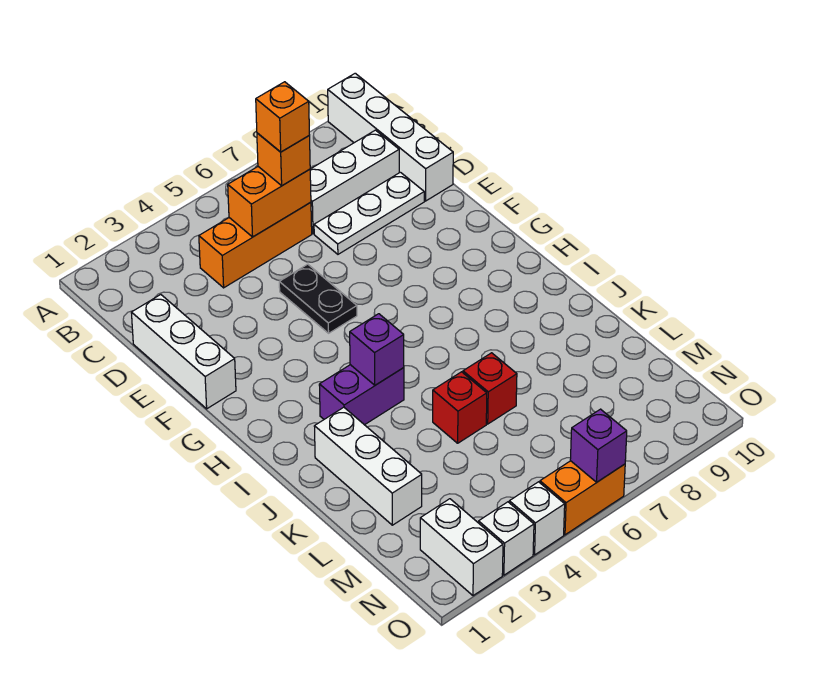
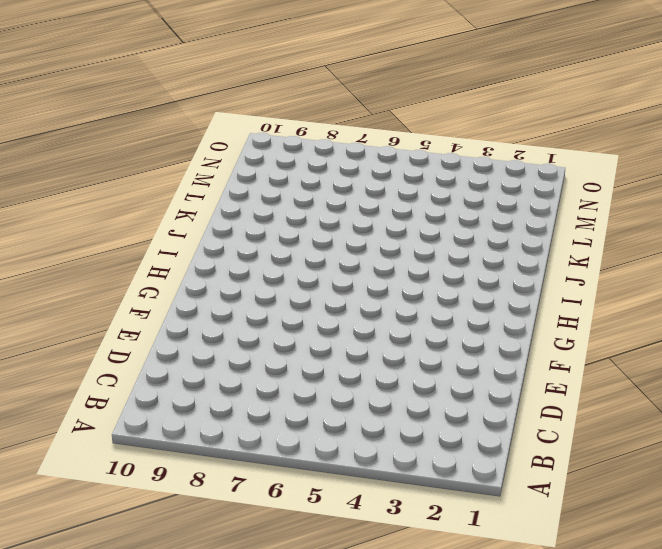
none -> white brick A10:D10 level 1
none -> orange brick C4:C6 level 1
none -> white brick C7:C9 level 1

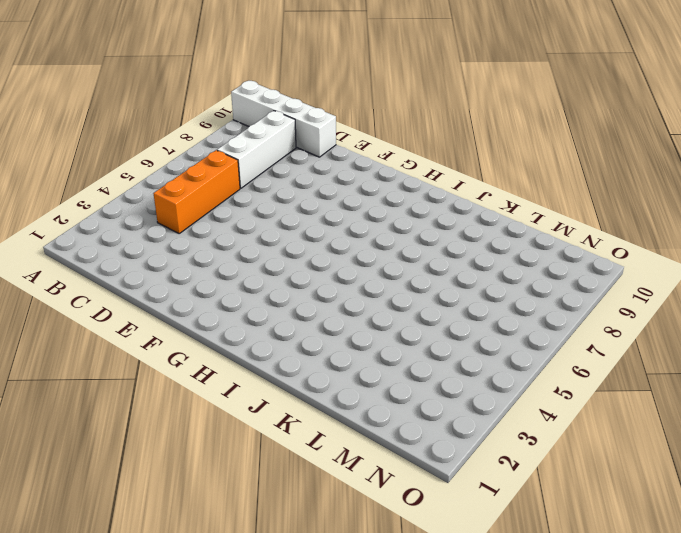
none -> white brick D1:F1 level 1
none -> white plate D7:D9 level 1
none -> black plate E5:F5 level 1

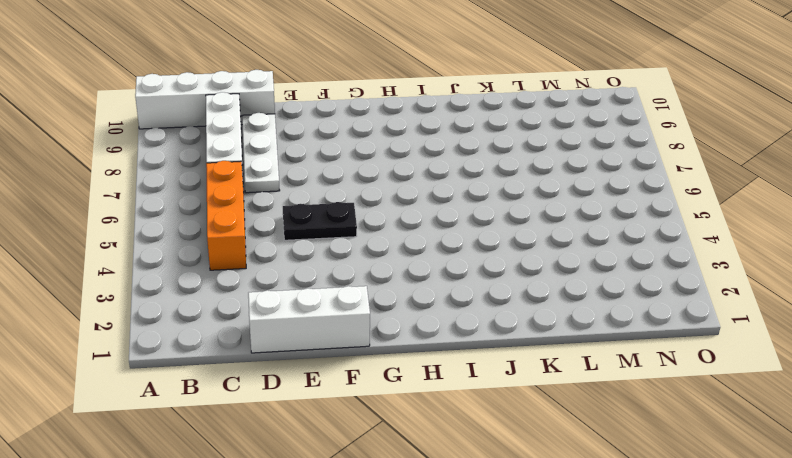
none -> purple brick I3:I4 level 1
none -> white brick J2:L2 level 1
none -> red brick K5 level 1

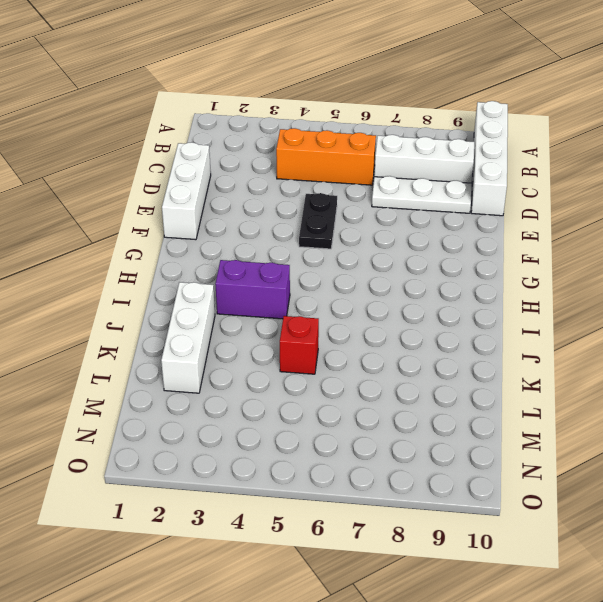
none -> red brick K6 level 1
none -> white brick N2:O2 level 1
none -> white brick O3 level 1

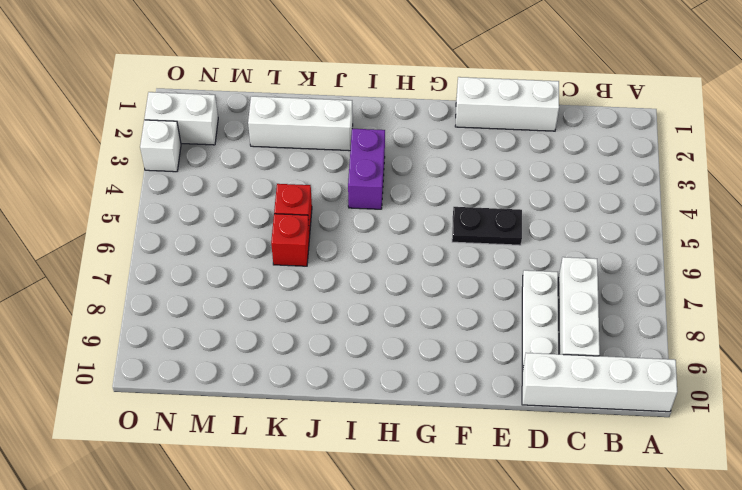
none -> orange brick C4:C6 level 1
none -> white brick O4 level 1
none -> orange brick O5:O6 level 1

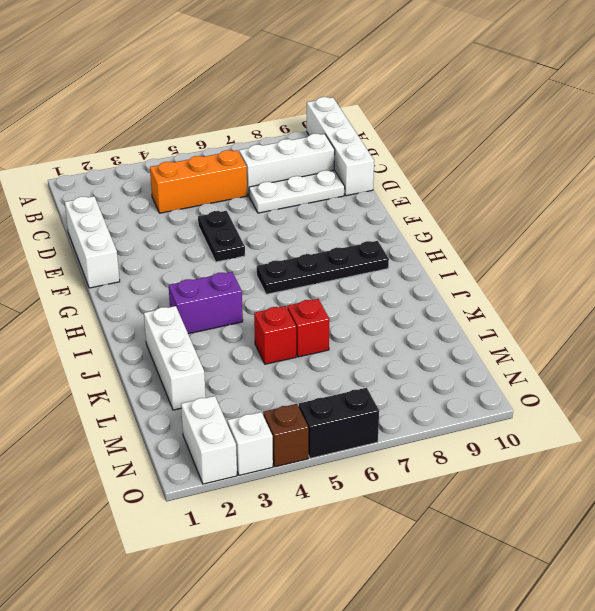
black plate H6:H9 level 1 -> none
brown brick O4 level 1 -> white brick O4 level 1
black brick O5:O6 level 1 -> orange brick O5:O6 level 1
none -> orange brick C5:C6 level 2
none -> purple brick I4 level 2
none -> purple brick O6 level 2

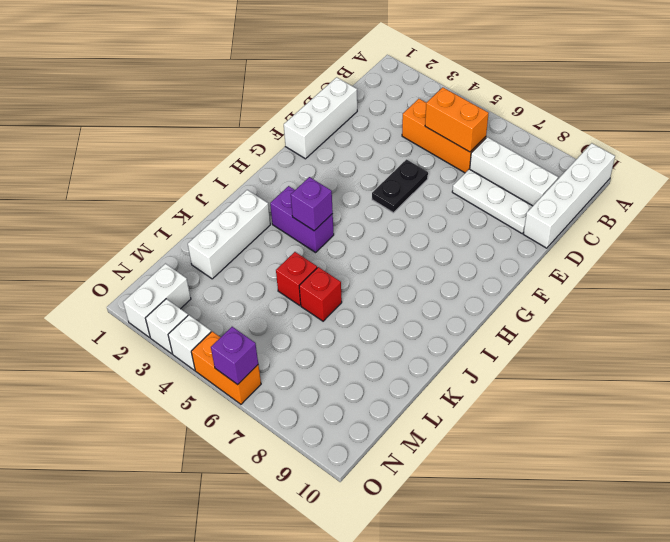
none -> orange brick C6 level 3
none -> orange brick C6 level 4

